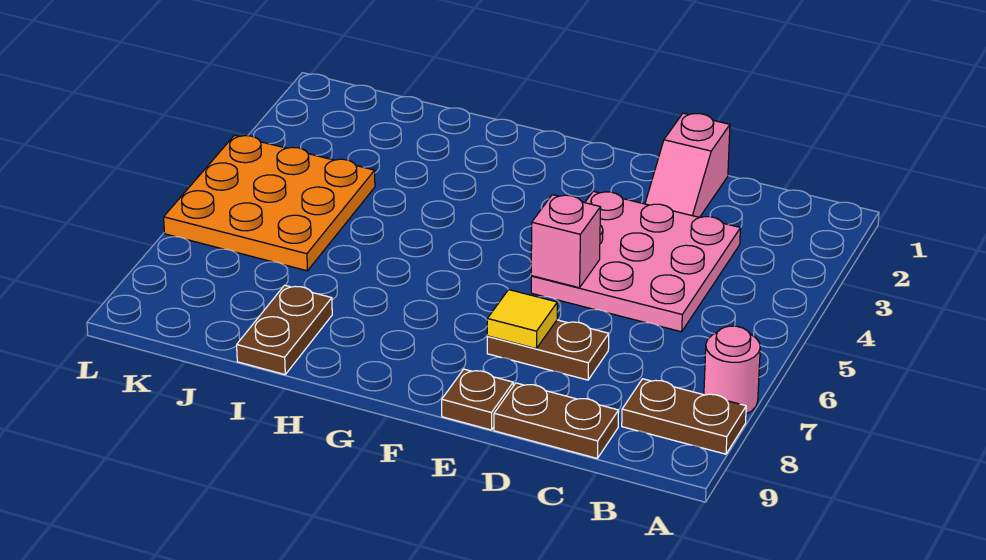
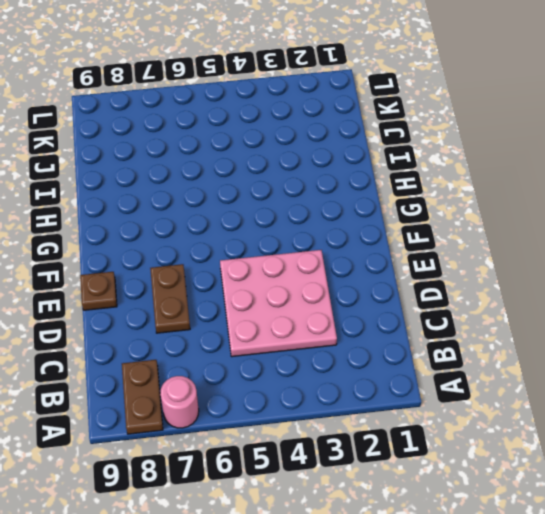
none -> brown plate C9:D9 level 1
none -> pink slope D1:D2 level 1 top 1

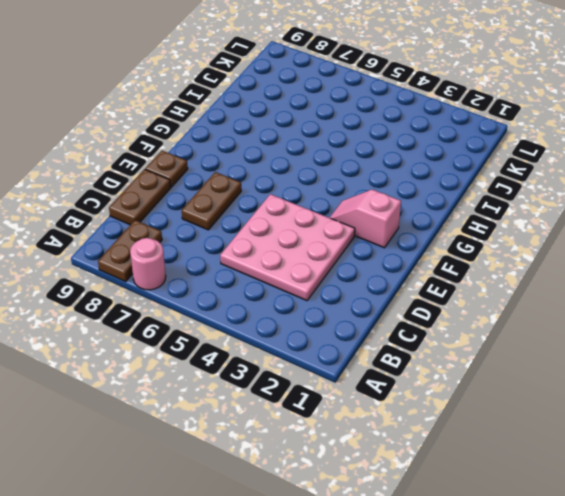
pink slope F2:F3 level 1 top 2 -> pink slope D1:D2 level 1 top 1
none -> brown plate I8:I9 level 1
none -> orange plate J4:L6 level 1

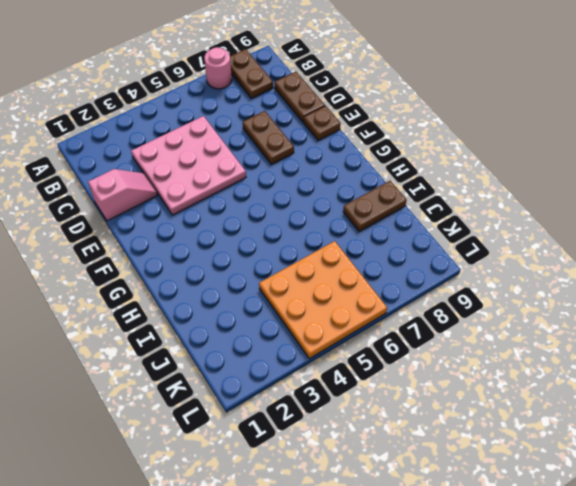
none -> pink brick E5 level 2
none -> yellow tile E7 level 2

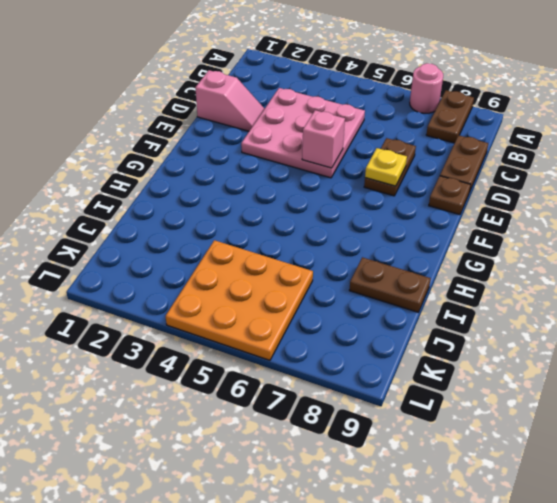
yellow plate E7 level 2 -> yellow tile E7 level 2

